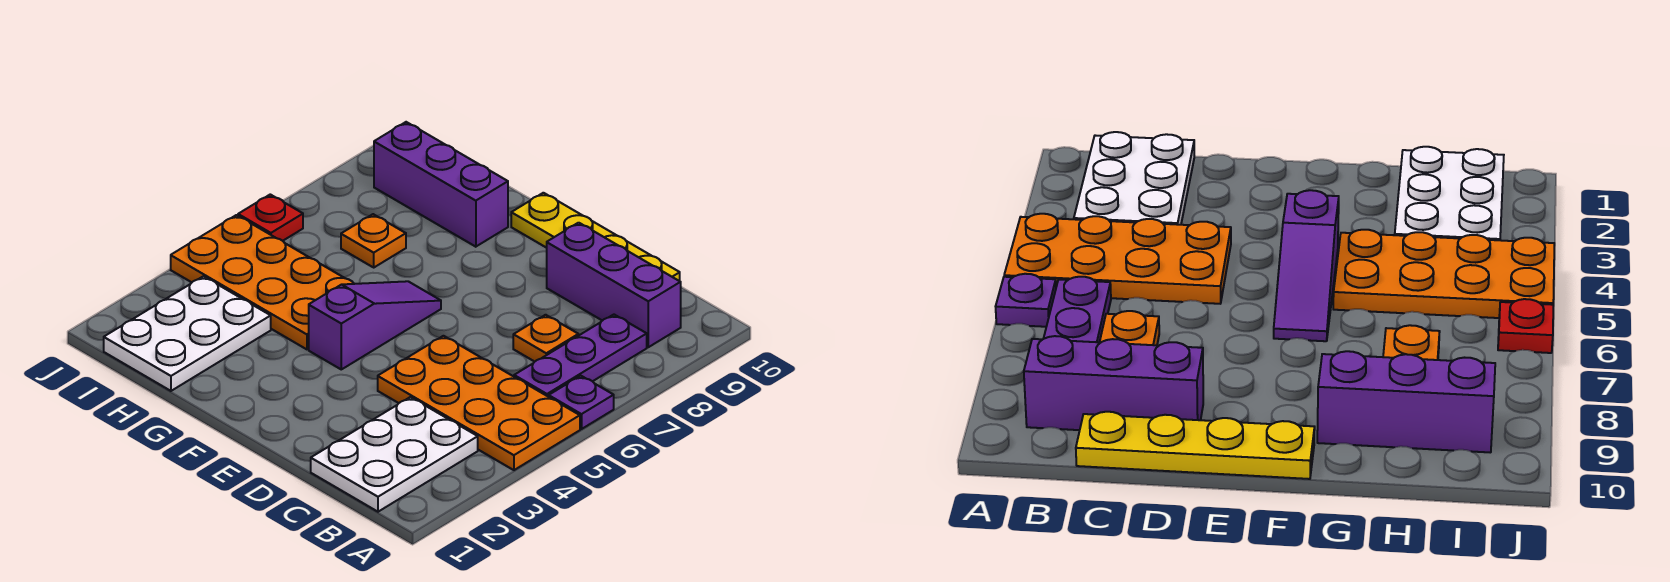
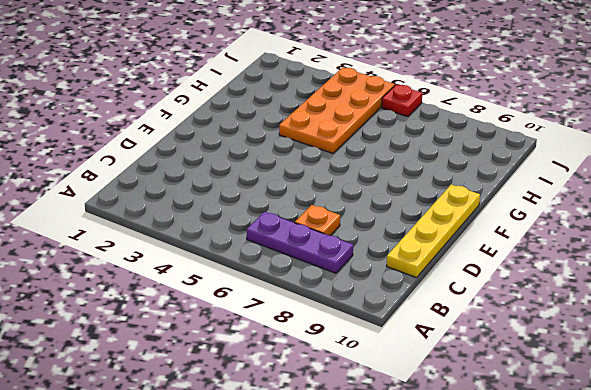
none -> orange plate A4:D5 level 1
none -> purple plate A6 level 1
none -> white plate B1:C3 level 1

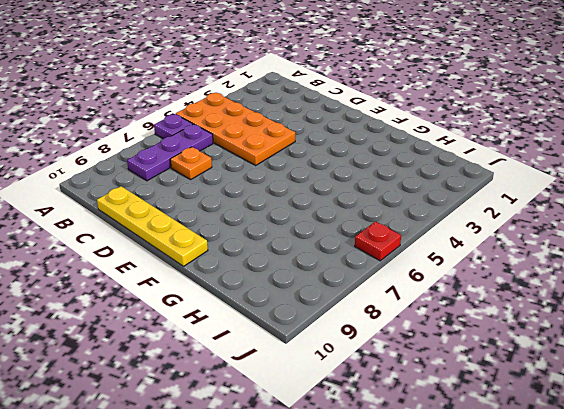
none -> white plate B1:C3 level 1
none -> purple brick B9:D9 level 1
none -> purple slope F4:F6 level 1 top 4

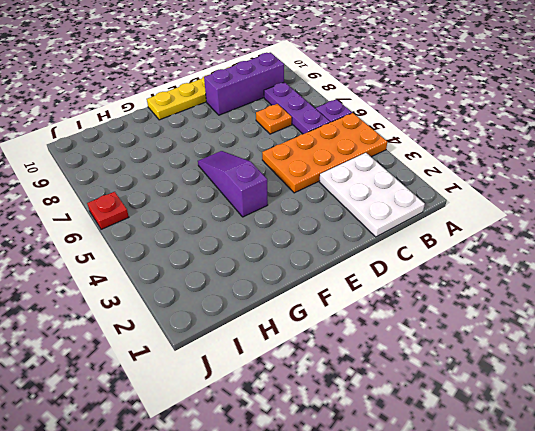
none -> orange plate G4:J5 level 1
none -> purple brick G9:I9 level 1
none -> white plate H1:I3 level 1

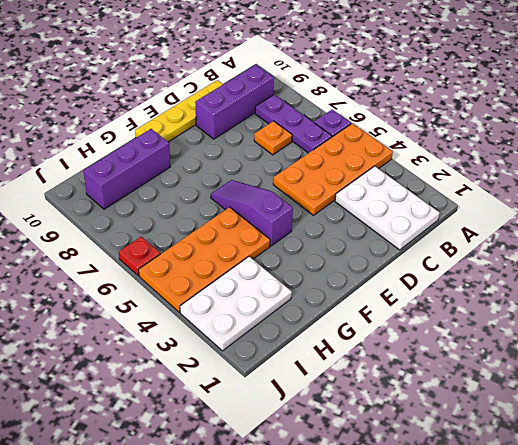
white plate H2:J3 level 1 -> white plate H1:I3 level 1
none -> orange plate H7 level 1

